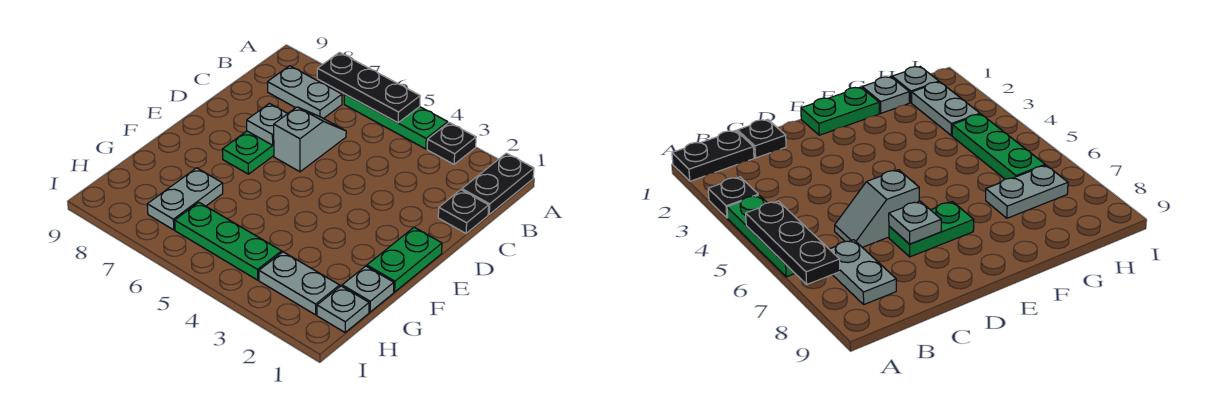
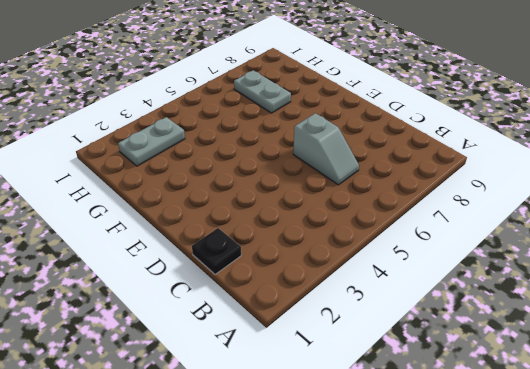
none -> black plate A1:B1 level 1
none -> black plate A3 level 1
none -> green plate A4:A6 level 1

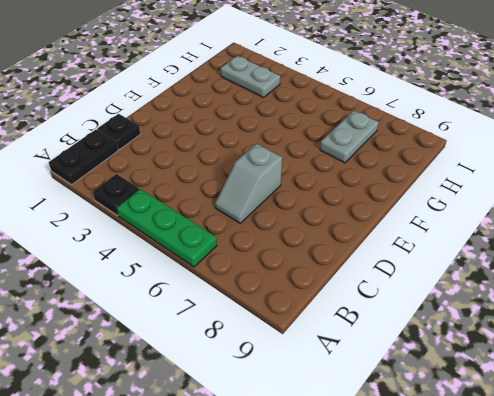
none -> grey plate B7:B8 level 1
none -> green plate D7:E7 level 1
none -> green plate E1:F1 level 1

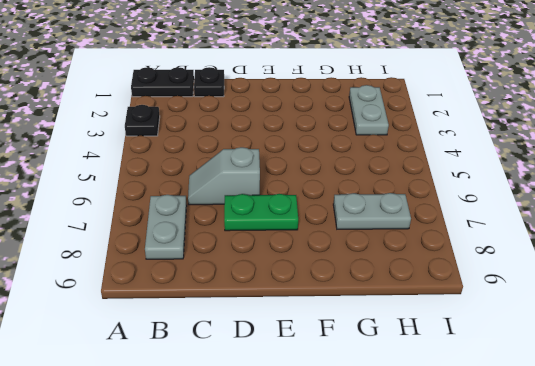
none -> green plate A4:A6 level 1
none -> green plate E1:F1 level 1
none -> grey plate G1 level 1

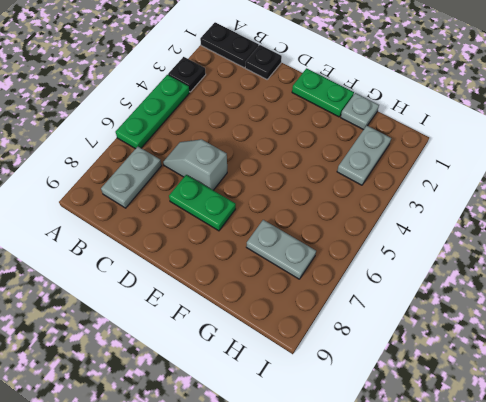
none -> grey plate H1 level 1
none -> green plate H4:H6 level 1
none -> black plate A5:A7 level 2

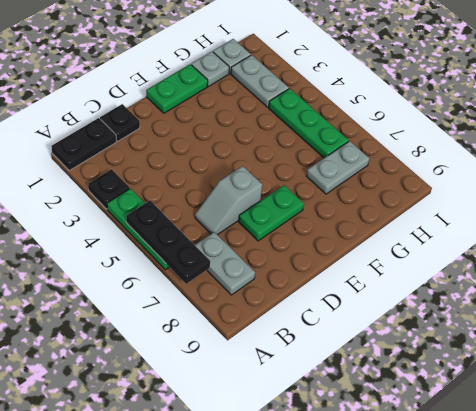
none -> grey plate D7 level 2

